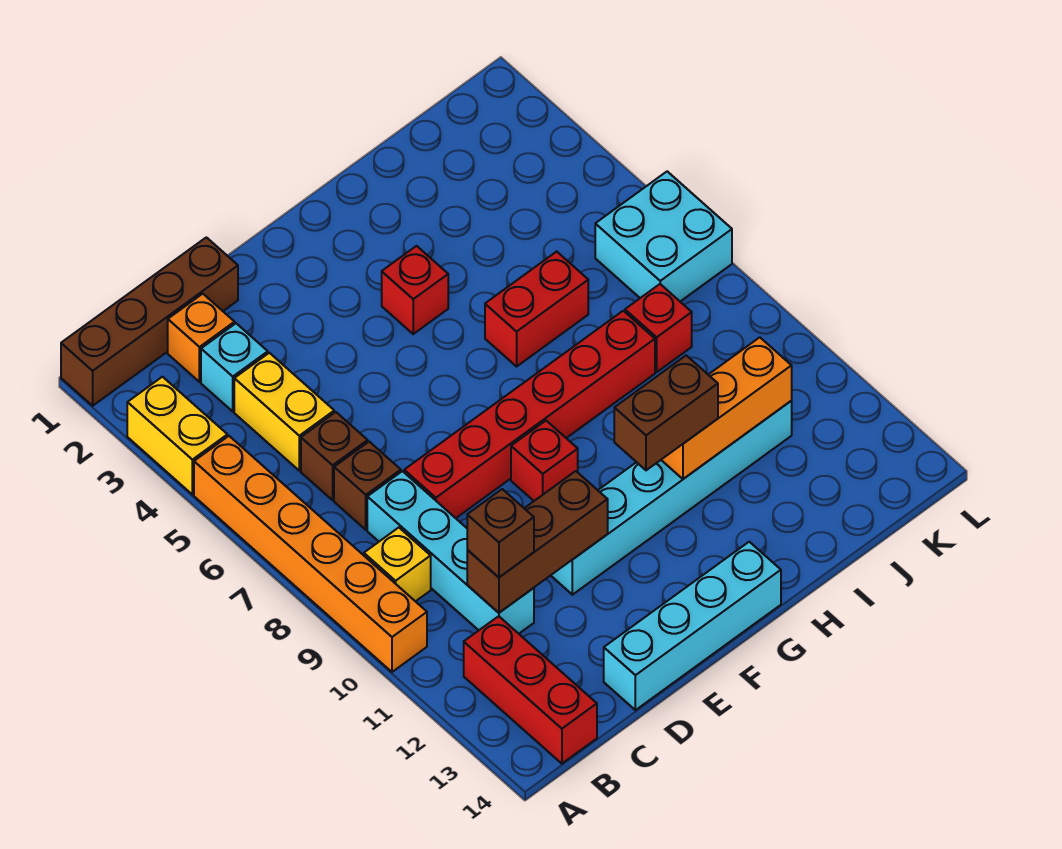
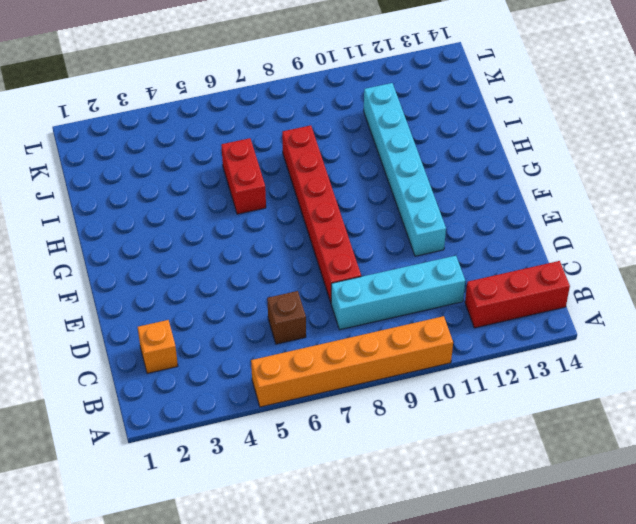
none -> brown brick A1:D1 level 1
none -> yellow brick A3:A4 level 1
none -> yellow brick B9 level 1

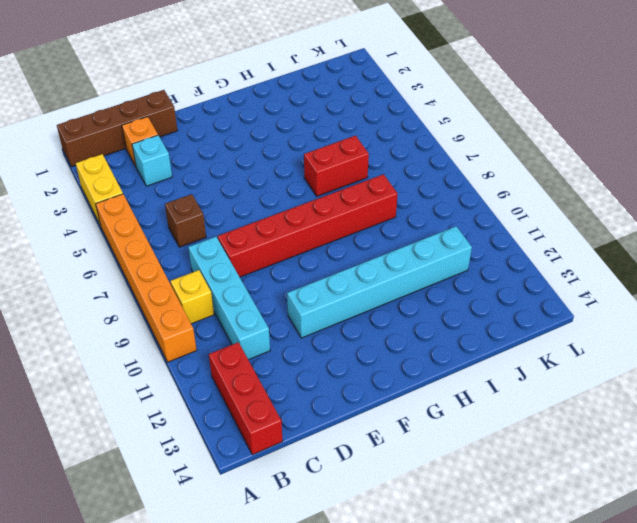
none -> yellow brick C4:C5 level 1
none -> brown brick C7 level 1
none -> cyan brick D14:G14 level 1

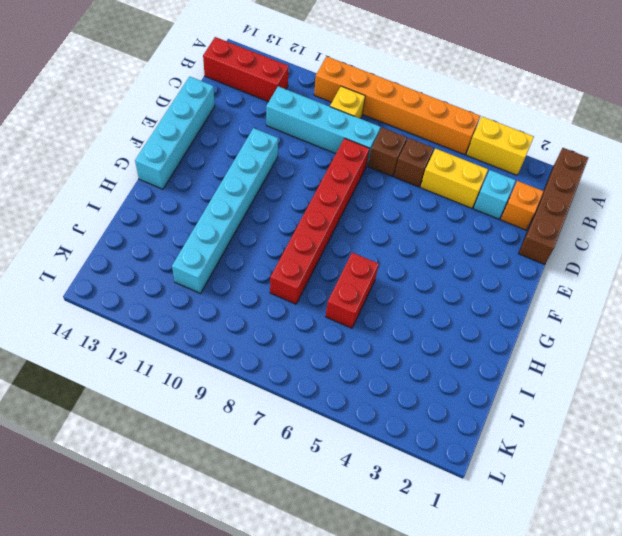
none -> red brick F9 level 1
none -> red brick G4 level 1
none -> red brick J8 level 1

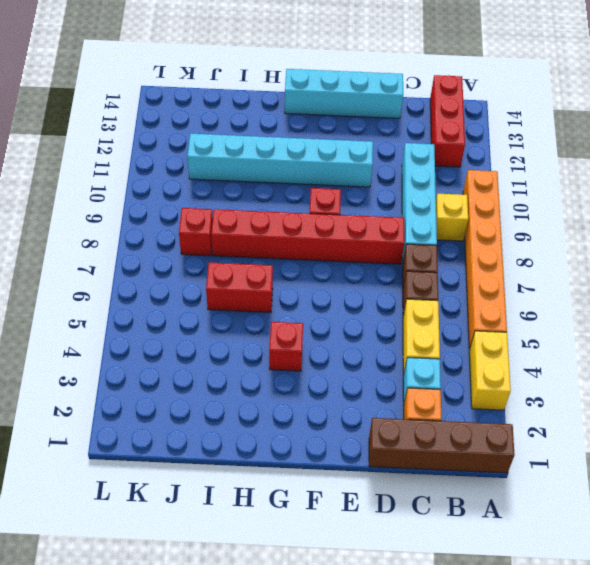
none -> cyan brick K6:L7 level 1
none -> brown brick C11:E11 level 2
none -> orange brick H11:J11 level 2

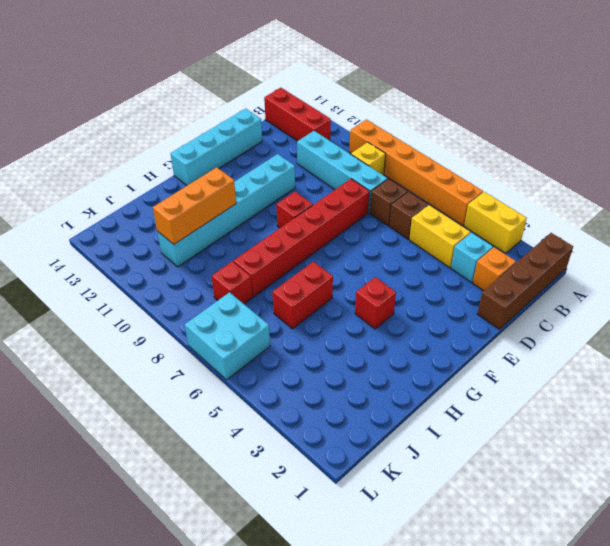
none -> brown brick C11:E11 level 2
none -> brown brick C11 level 3
none -> brown brick G11:H11 level 3

